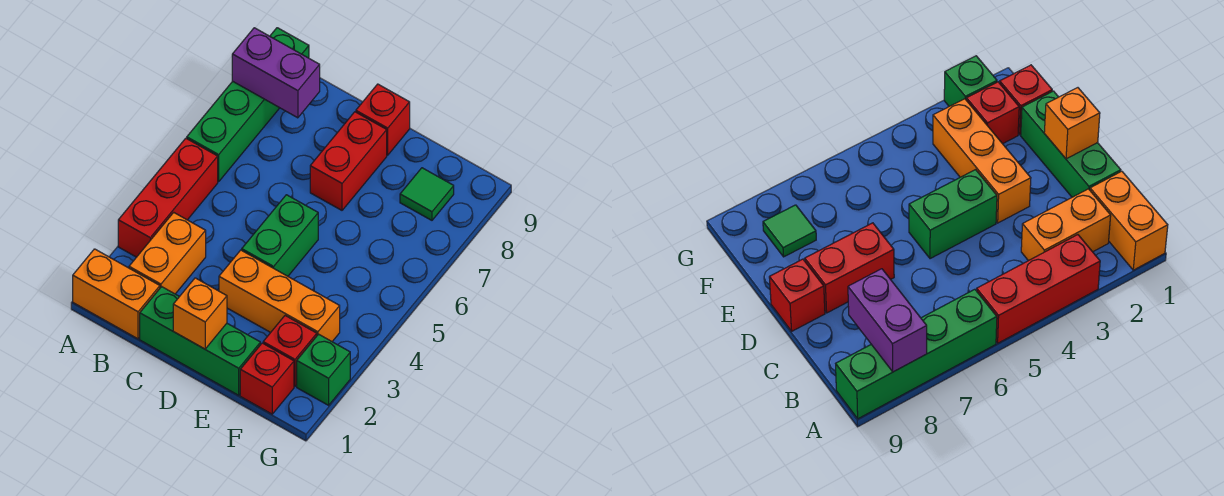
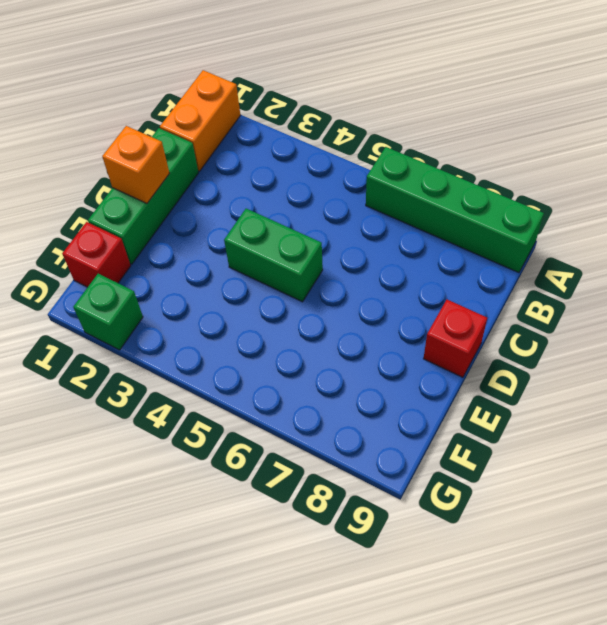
none -> red brick A3:A5 level 1
none -> orange brick B2:B3 level 1
none -> orange brick D3:F3 level 1

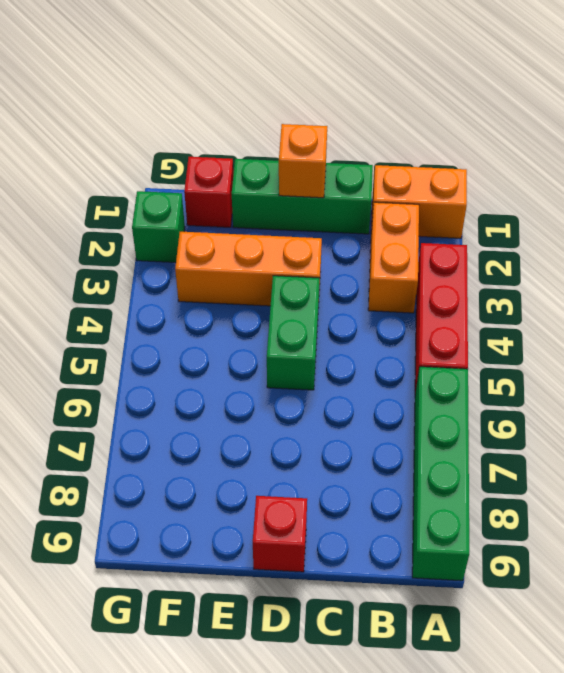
none -> red brick D7:D8 level 1
none -> red brick F2 level 1
none -> green tile F8 level 1

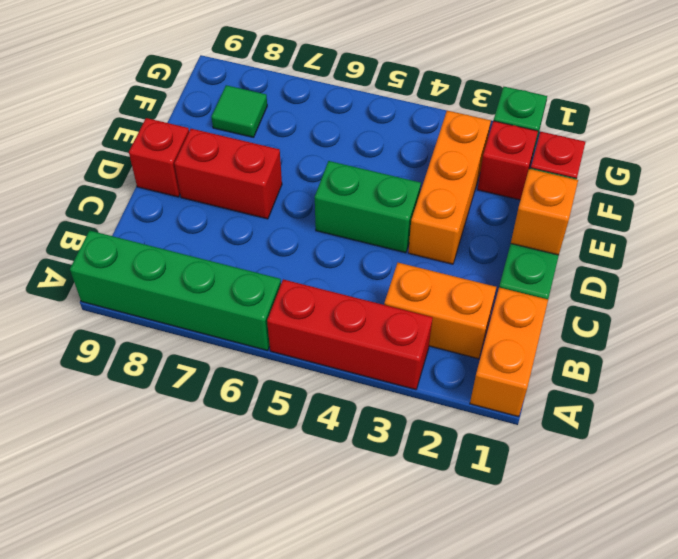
none -> purple brick A8:B8 level 2

